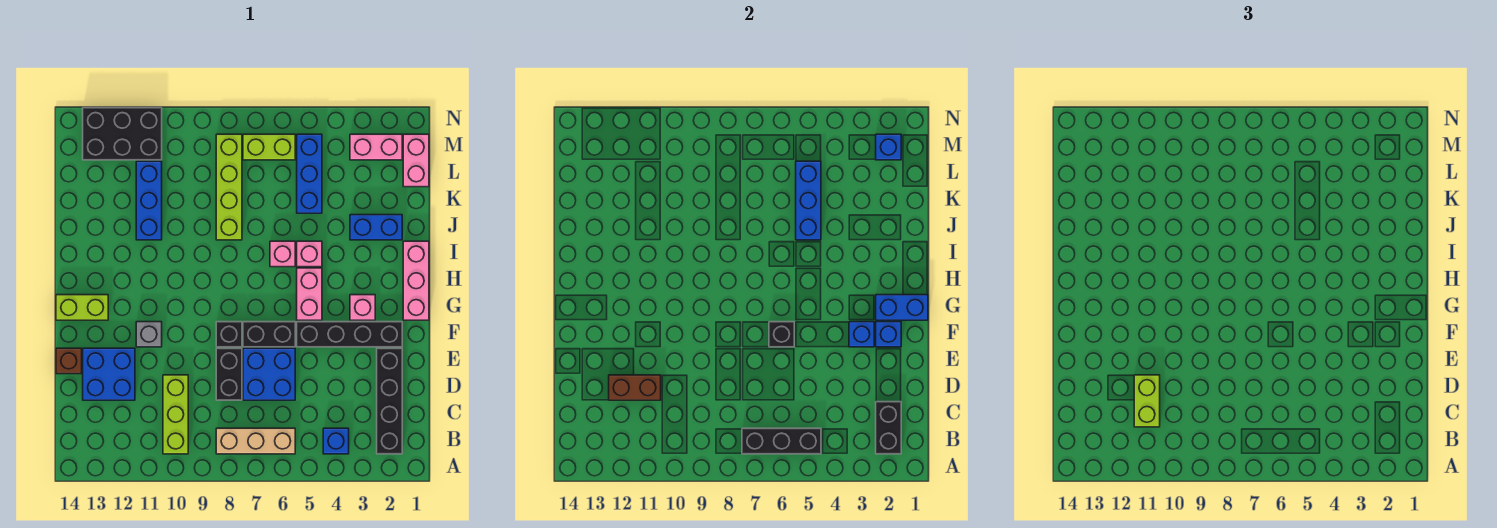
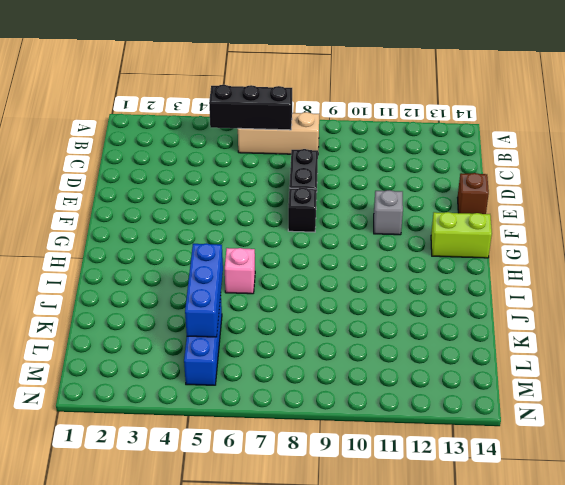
none -> black brick B2:E2 level 1
none -> blue brick B4 level 1
none -> lime brick B10:D10 level 1
none -> blue brick D6:E7 level 1

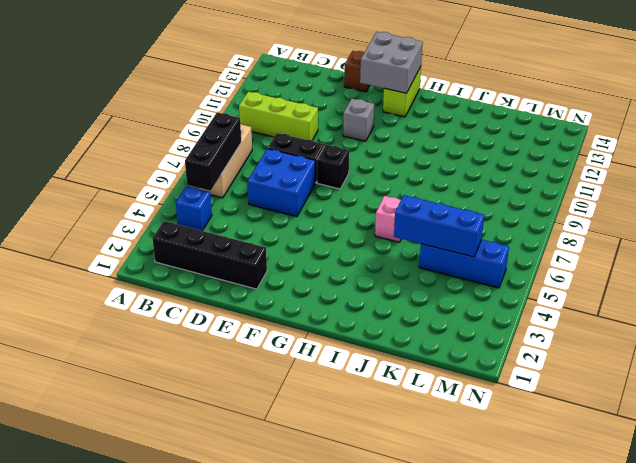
grey brick F13:G14 level 2 -> none
none -> blue brick D12:E13 level 1
none -> black brick F2:F5 level 1
none -> black brick F6:F7 level 1
none -> pink brick G1:I1 level 1

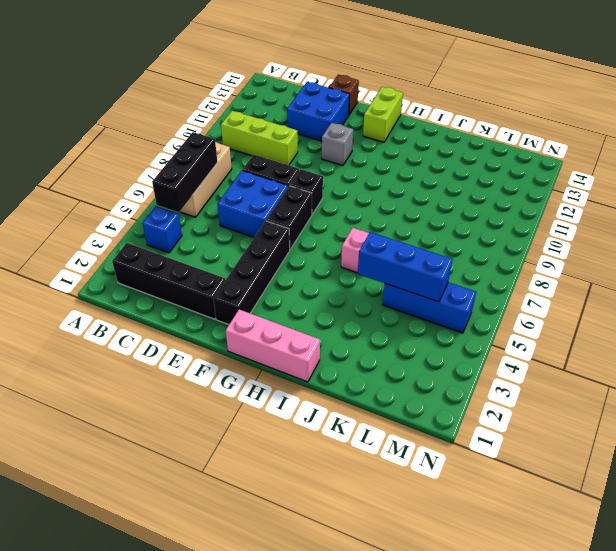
none -> pink brick G3 level 1
none -> pink brick G5:H5 level 1
none -> pink brick I5 level 1
none -> blue brick J2:J3 level 1

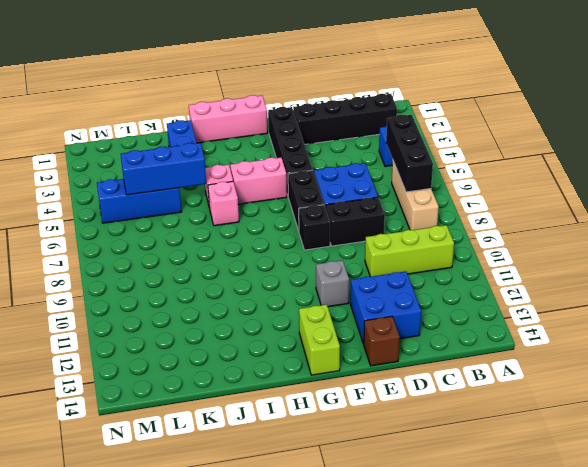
none -> pink brick G3 level 1
none -> lime brick J8:M8 level 1
none -> blue brick J11:L11 level 1
none -> pink brick L1:M1 level 1

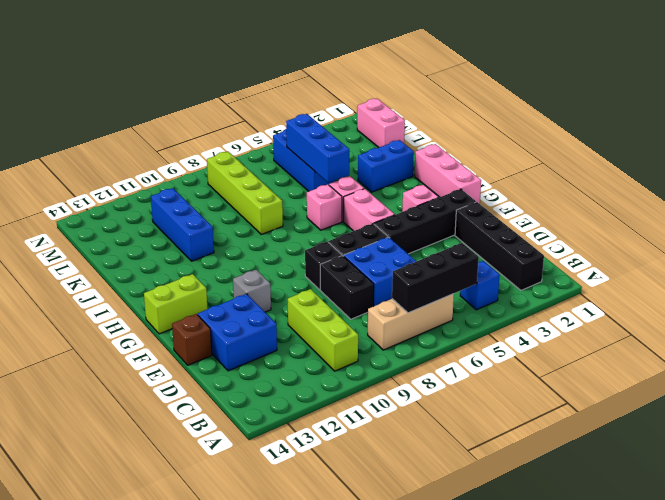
none -> pink brick M2:M3 level 1
none -> lime brick M6:M7 level 1
none -> black brick M11:N13 level 1
none -> black brick B2:C2 level 2

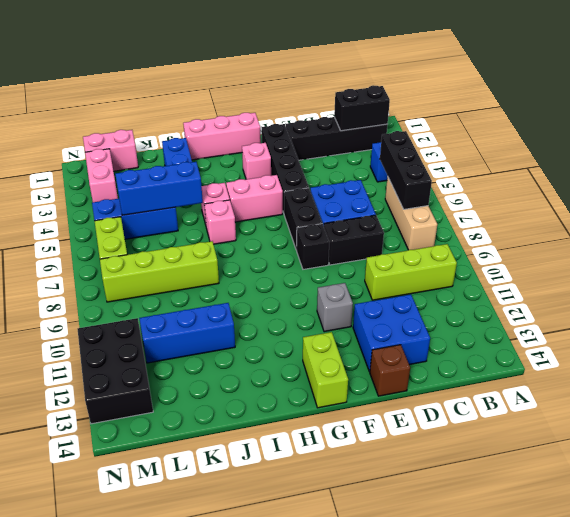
none -> brown brick D11:D12 level 2
none -> blue brick F2 level 2
none -> blue brick F3 level 2
none -> black brick F6 level 2

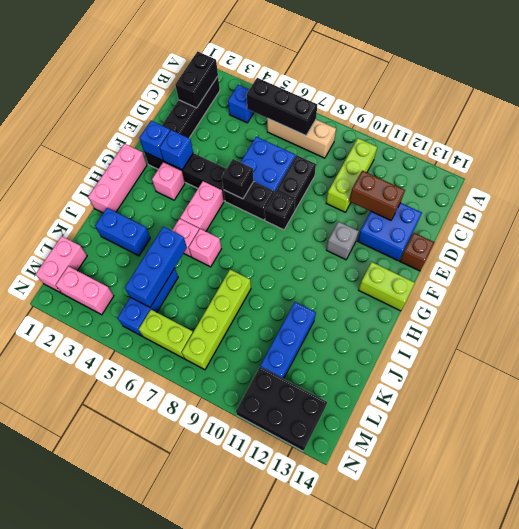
none -> blue brick G1:G2 level 2
none -> blue brick M2 level 2
none -> lime brick C11:D11 level 3

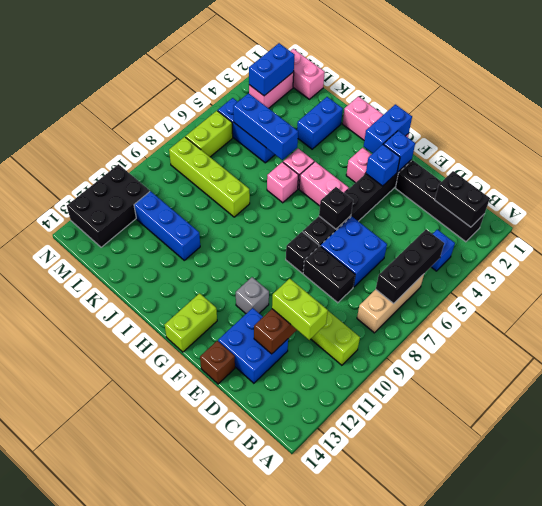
blue brick M2:M3 level 2 -> blue brick M2 level 2

